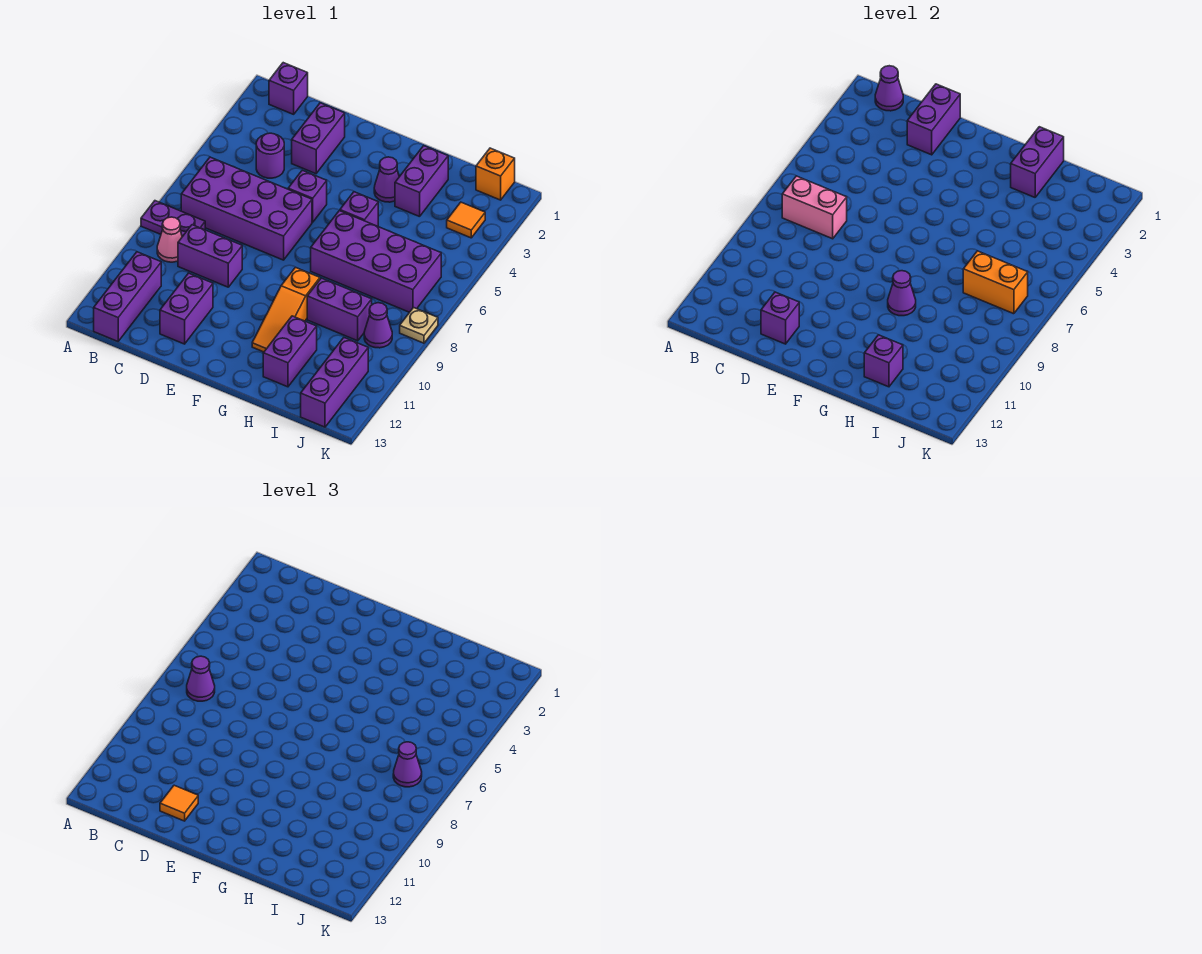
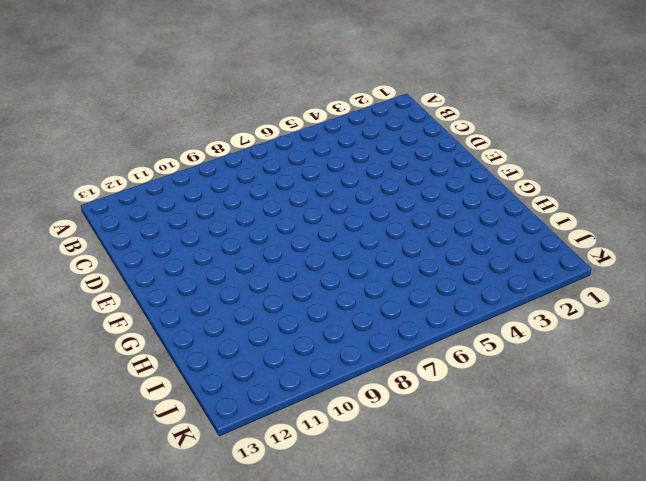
none -> purple plate A8:B8 level 1
none -> purple brick B1 level 1
none -> purple brick B6:E7 level 1
none -> pink cone B9 level 1

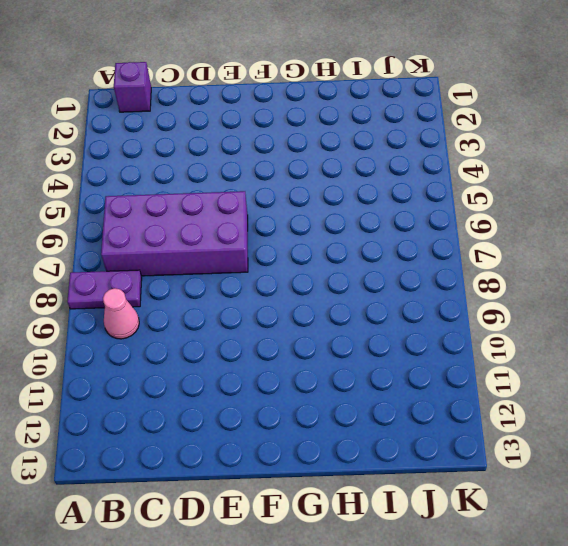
none -> purple brick B11:B13 level 1
none -> purple round brick C4 level 1
none -> purple brick C9:D9 level 1
none -> purple brick D2:D3 level 1

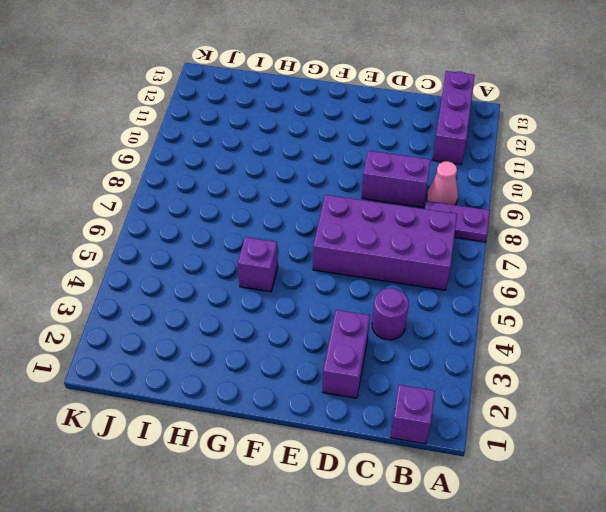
none -> purple brick D11:D12 level 1
none -> purple brick E5 level 1
none -> purple cone G3 level 1
none -> purple brick G6:J7 level 1

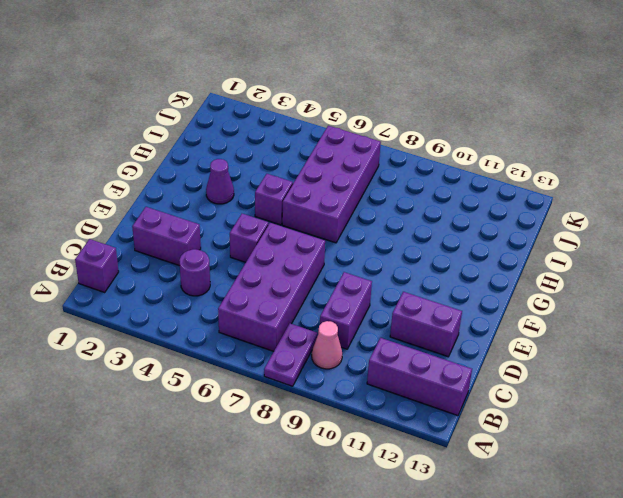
none -> orange slope G9:G11 level 1 top 9
none -> purple brick H2:H3 level 1
none -> purple brick H9:I9 level 1
none -> purple brick H11:H12 level 1

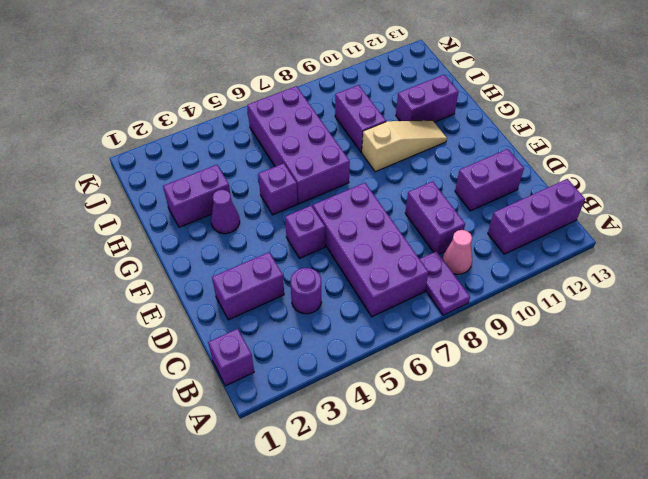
tan slope G9:G11 level 1 top 9 -> orange slope G9:G11 level 1 top 9
none -> orange brick J1 level 1
none -> orange tile J3 level 1
none -> purple cone J9 level 1
none -> purple brick J11:J13 level 1

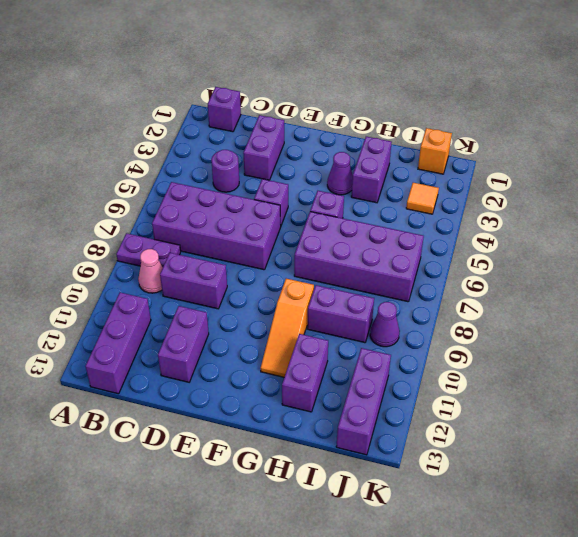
none -> tan plate K8 level 1
none -> purple cone B1 level 2
none -> pink brick B7:C7 level 2
none -> purple brick D1:D2 level 2

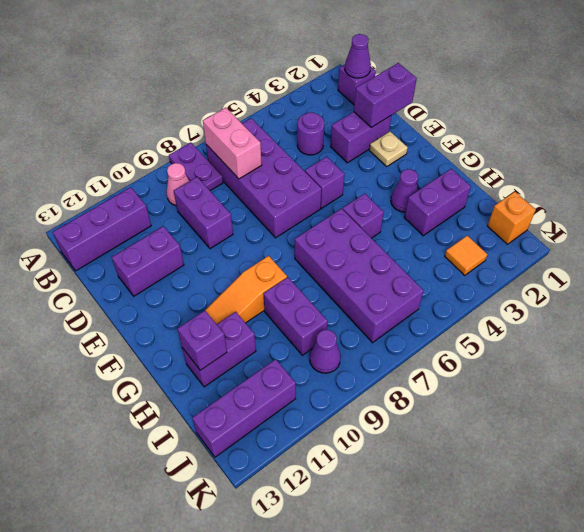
tan plate E2 level 1 -> tan plate K8 level 1
none -> purple brick D12 level 2
none -> purple cone G9 level 2
none -> purple brick H1:H2 level 2
none -> orange brick I7:J7 level 2

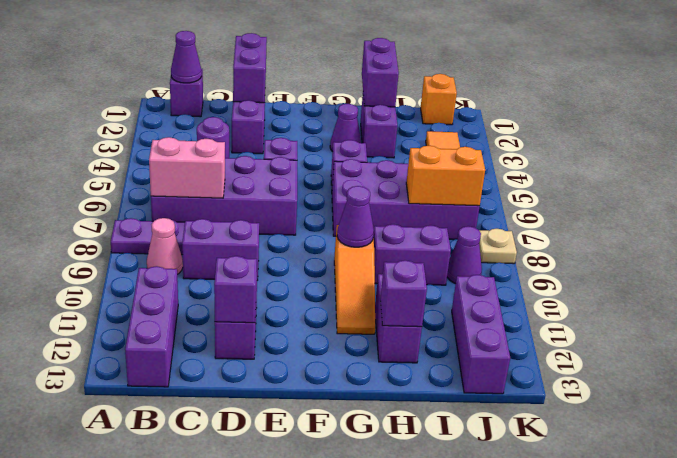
none -> purple cone B7 level 3
none -> orange tile D12 level 3
none -> purple cone J7 level 3

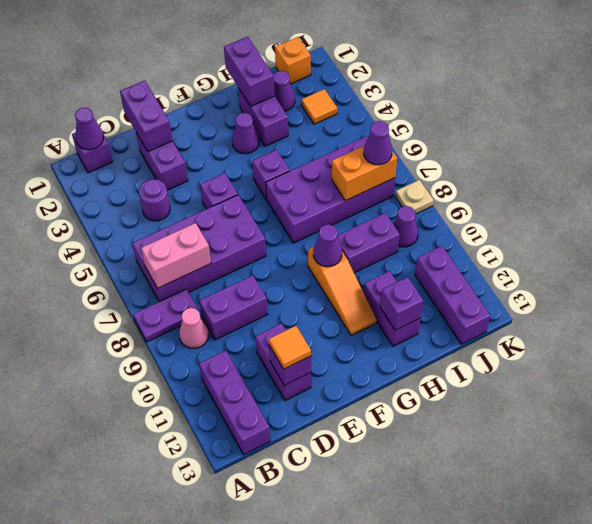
purple cone I2 level 1 -> purple cone B7 level 3

